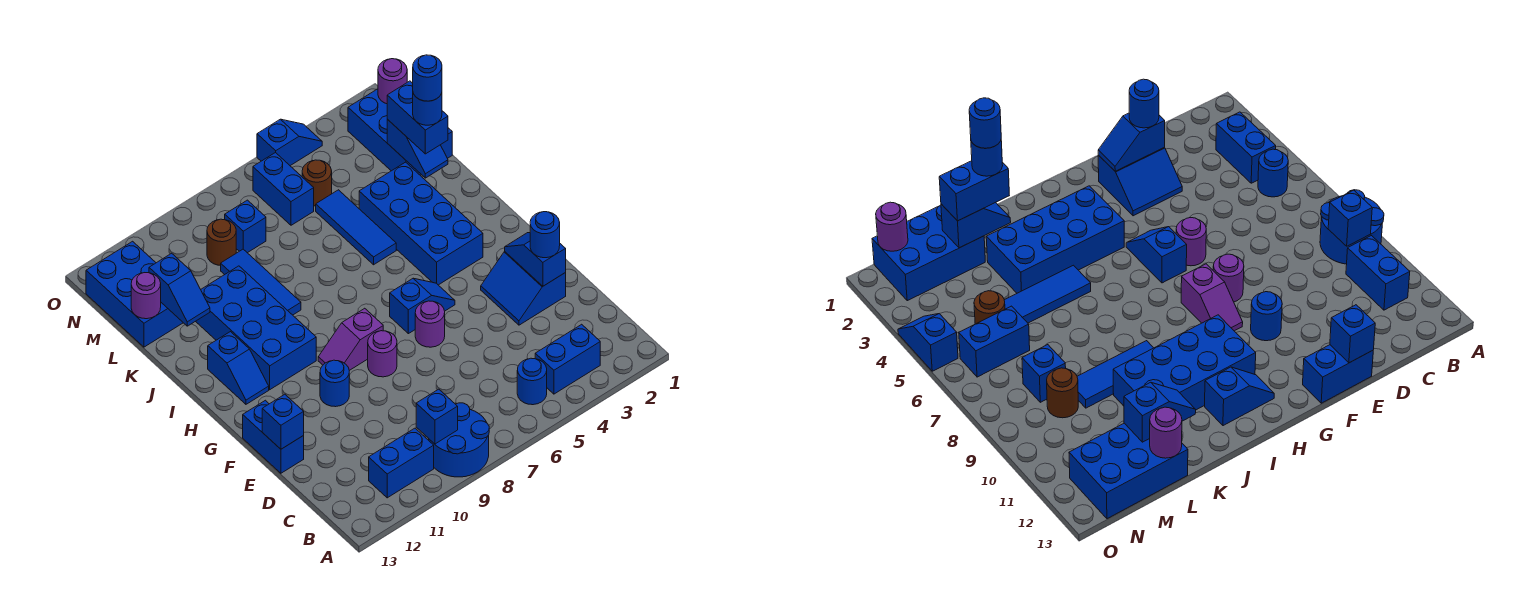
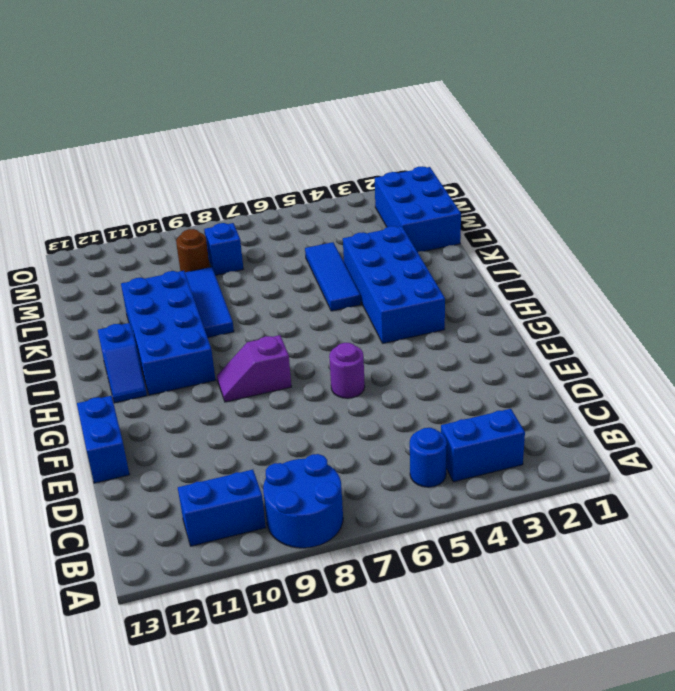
none -> blue slope E2:F3 level 1 top 2
none -> purple round brick F8 level 1
none -> blue round brick F10 level 1
none -> blue slope G5:G6 level 1 top 6

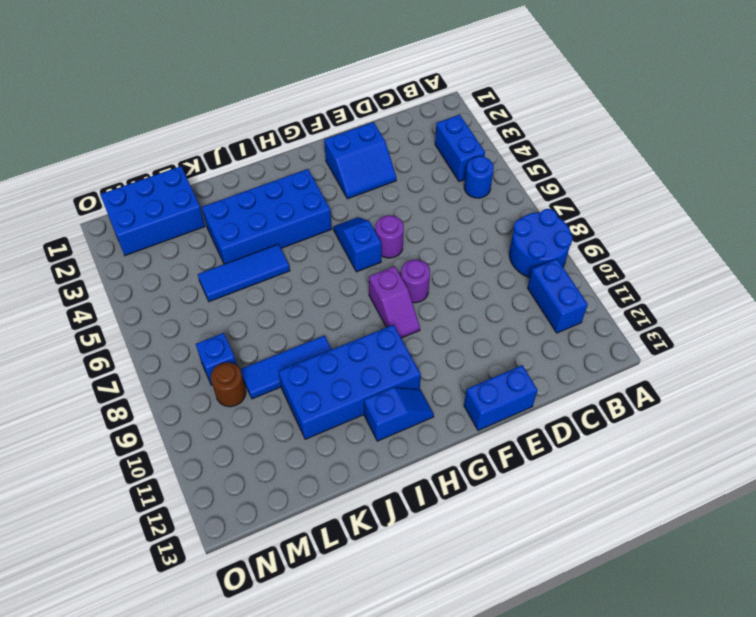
none -> blue round brick F10 level 1
none -> blue brick L12:N13 level 1
none -> brown round brick M5 level 1
none -> blue brick M6:N6 level 1

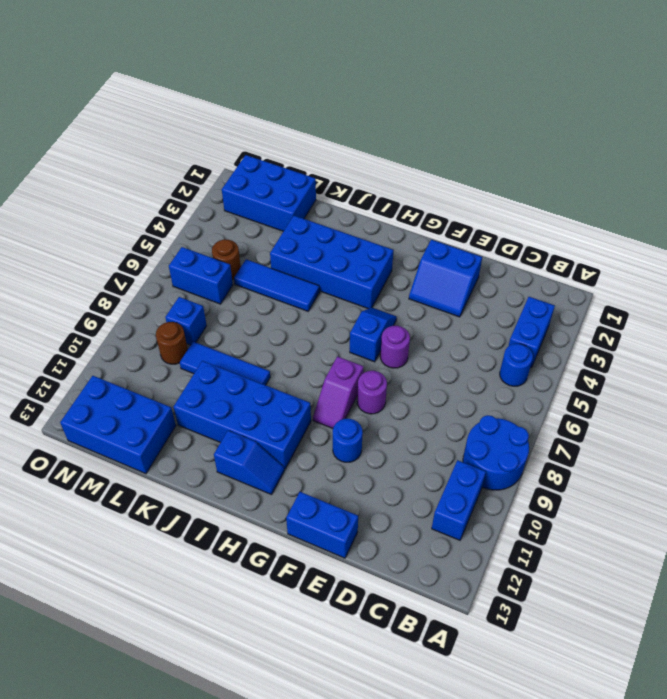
none -> blue slope O4:O5 level 1 top 5
none -> blue brick B9 level 2
none -> blue slope E2:F2 level 2 top E
none -> blue brick E13 level 2

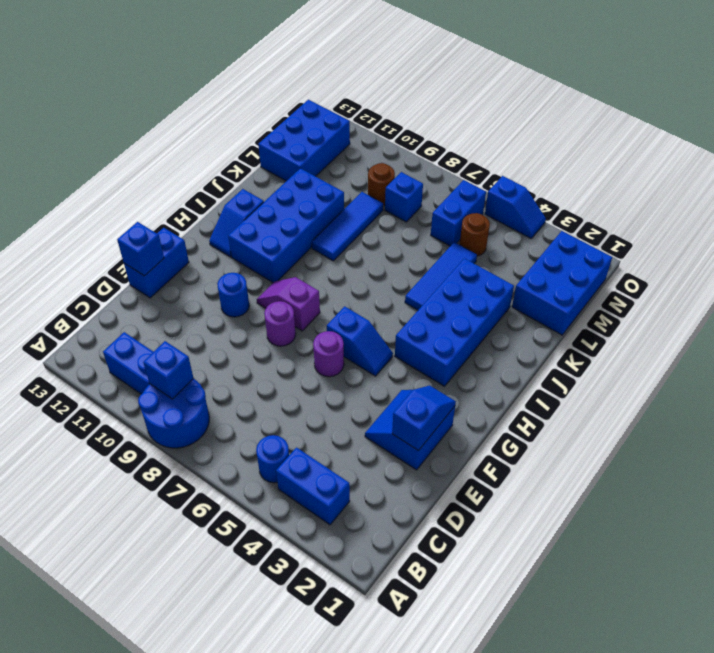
none -> blue slope K2:L2 level 2 top L
none -> blue slope K12:L12 level 2 top L
none -> purple round brick L13 level 2
none -> purple round brick N1 level 2

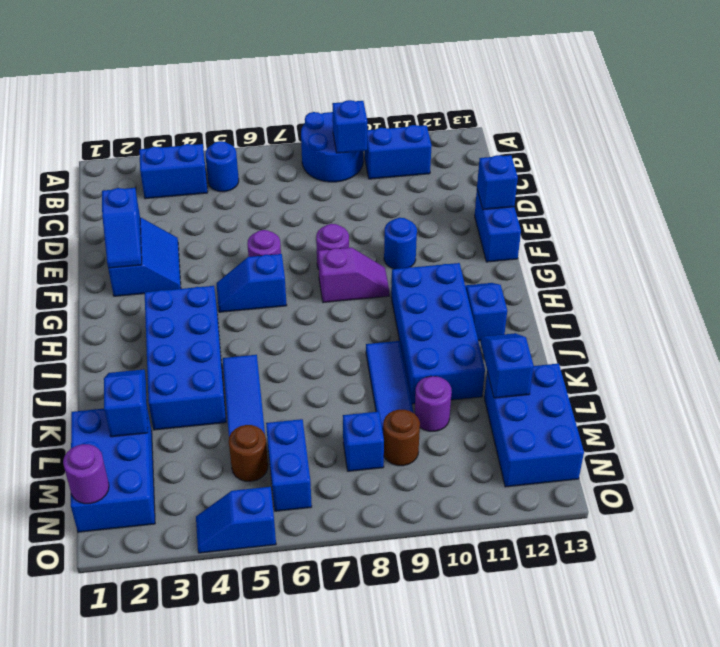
purple round brick L10 level 1 -> purple round brick L13 level 2
none -> blue round brick E2 level 3
none -> blue brick K2:L2 level 3
none -> blue round brick K2 level 4
none -> blue round brick K2 level 5

